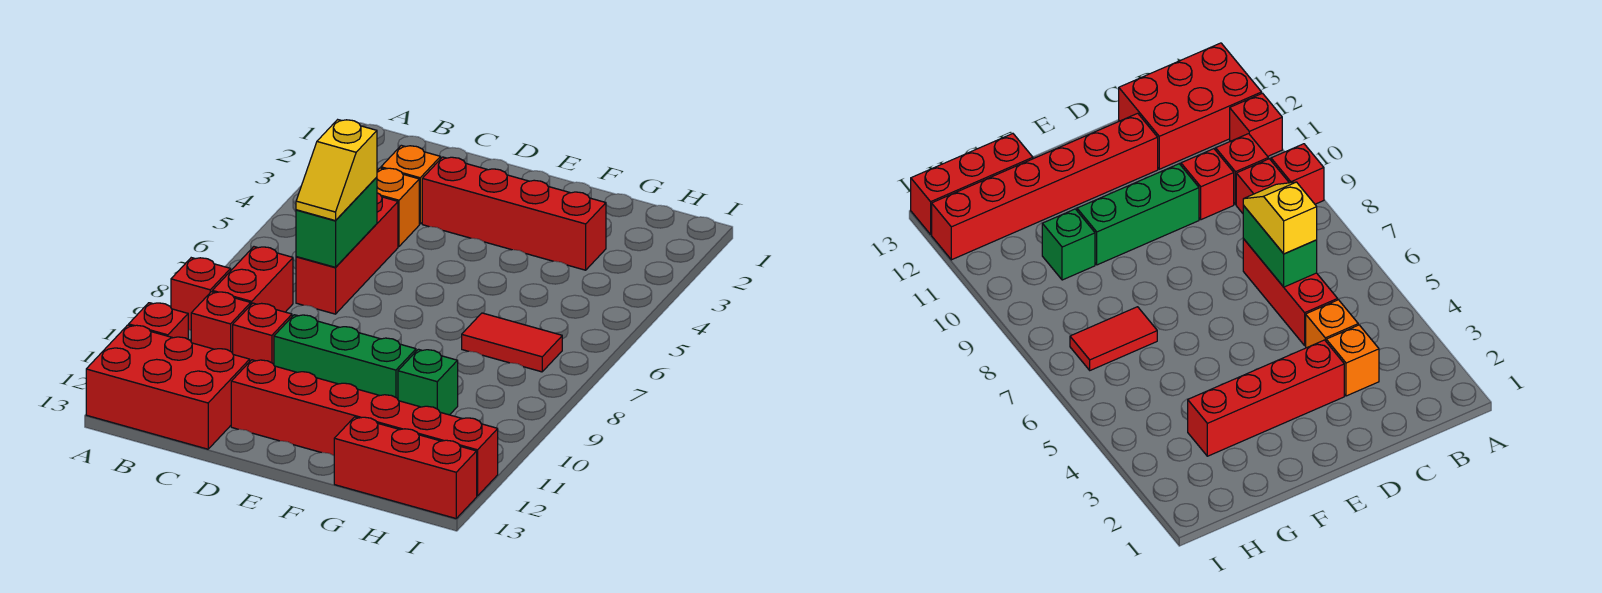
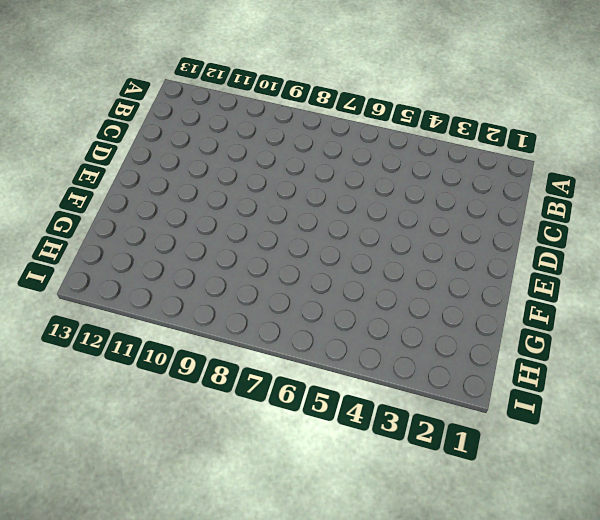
none -> red brick A9 level 1
none -> red brick A11 level 1
none -> red brick A12:C13 level 1

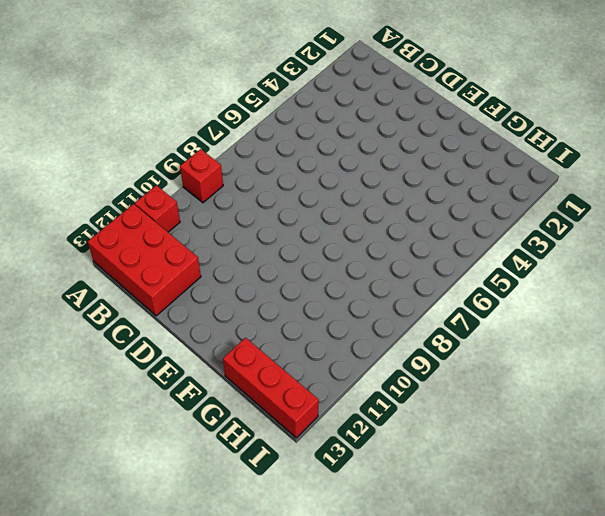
none -> red brick B8:B9 level 1
none -> red brick B10 level 1
none -> orange brick C3 level 1

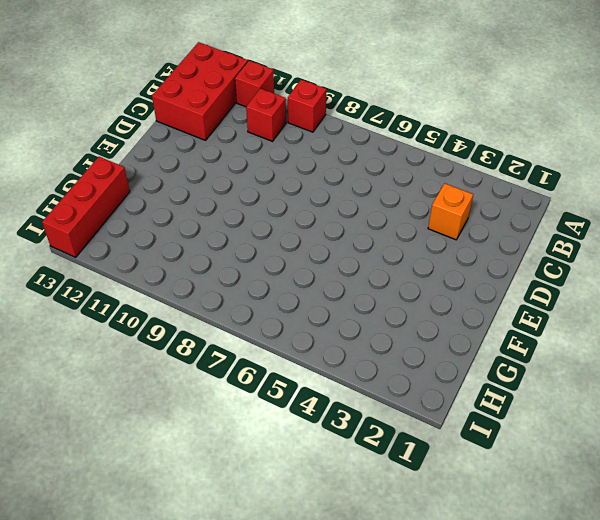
none -> red brick B8:B9 level 1
none -> orange brick C4 level 1
none -> red brick C5:C7 level 1

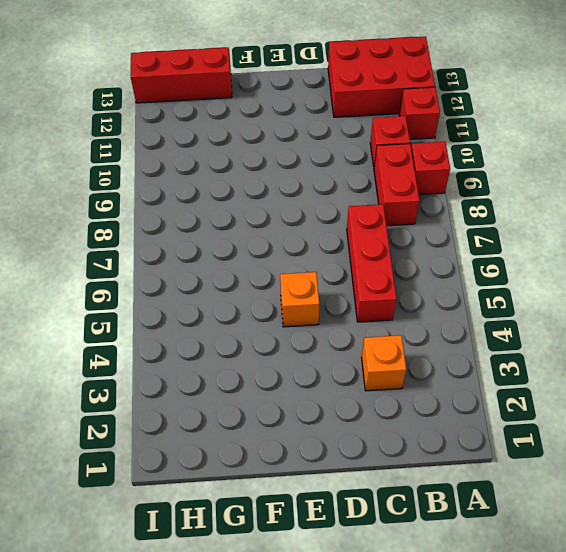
orange brick E5 level 1 -> orange brick C4 level 1
none -> red brick C10 level 1
none -> red brick D3:G3 level 1
none -> green brick D10:F10 level 1

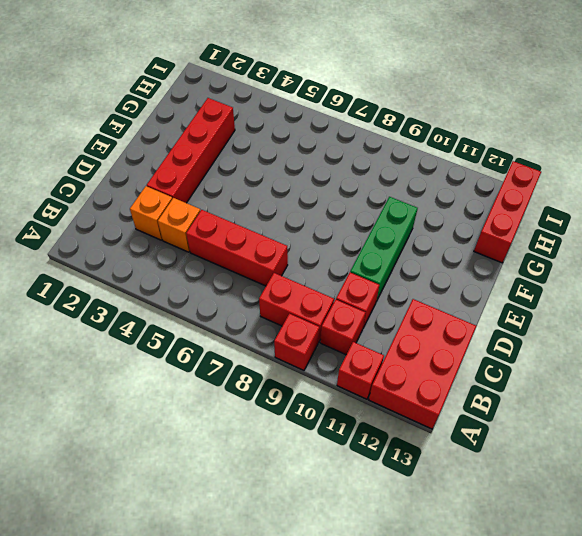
none -> red brick D12:I12 level 1
none -> red tile G7:H7 level 1
none -> green brick G10 level 1

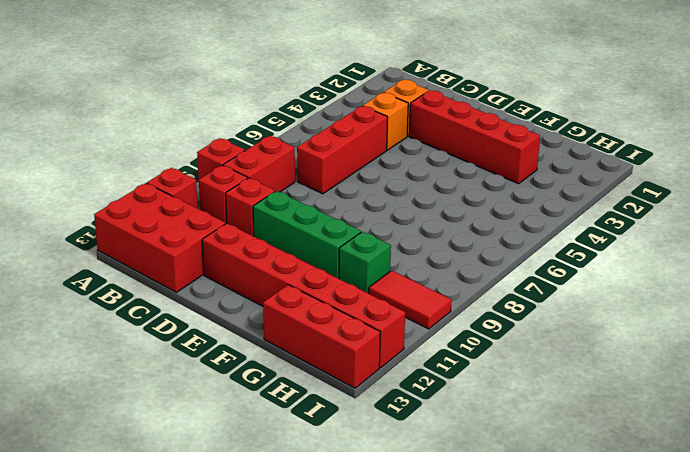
red tile H10:I10 level 1 -> red tile G7:H7 level 1
none -> green brick C6:C7 level 2
none -> yellow slope C6:C7 level 3 top 6

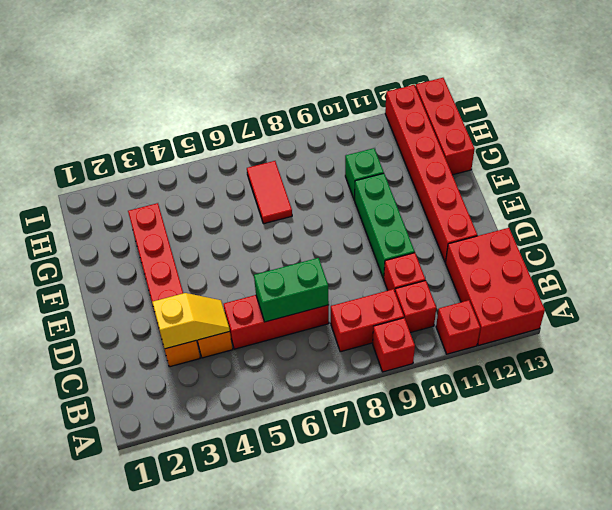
yellow slope C3:C4 level 2 top 3 -> yellow slope C6:C7 level 3 top 6

